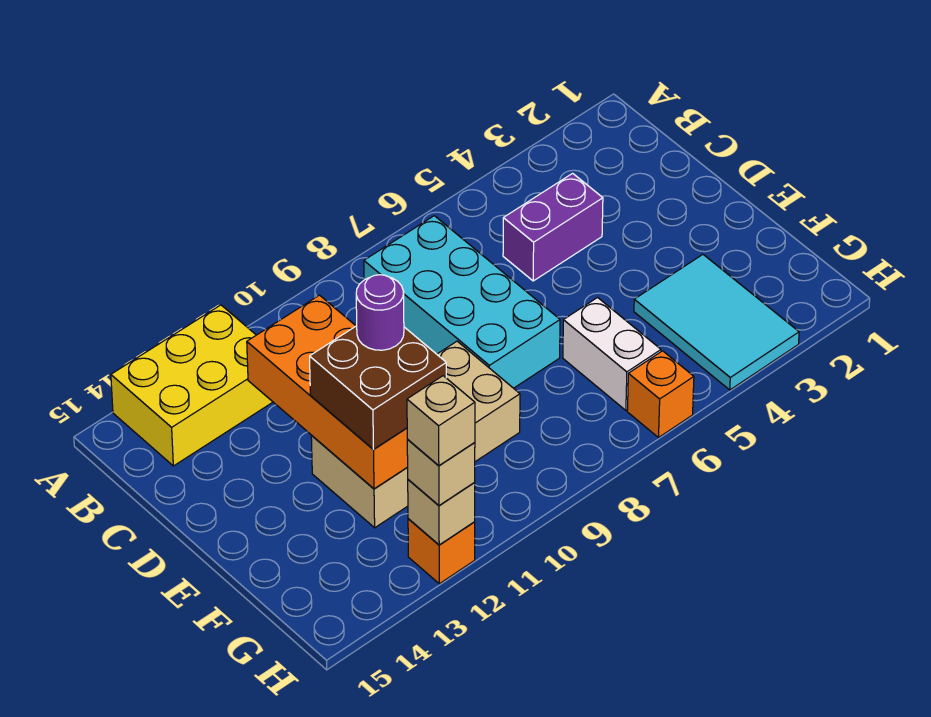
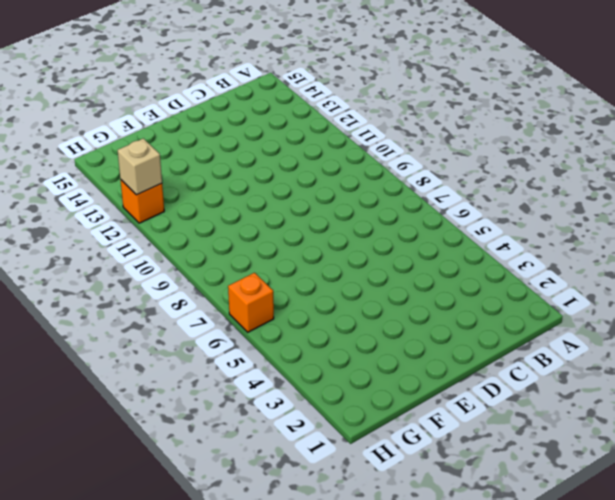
none -> yellow brick A12:B14 level 1
none -> cyan brick B7:E8 level 1
none -> purple brick C4:C5 level 1

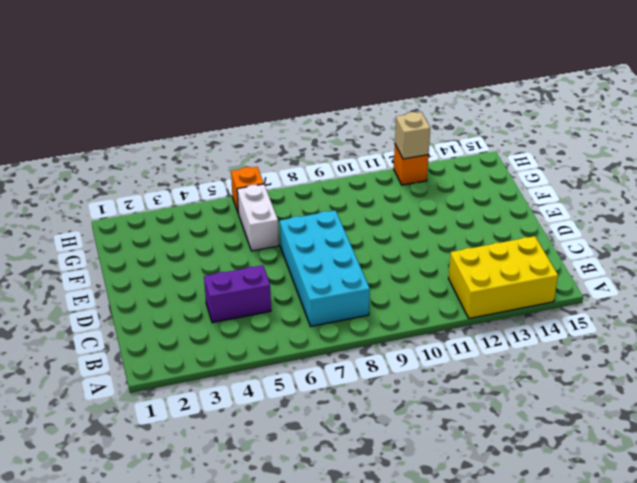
none -> tan brick E9:F12 level 1
none -> cyan tile F3:H4 level 1
none -> orange brick C11:F12 level 2

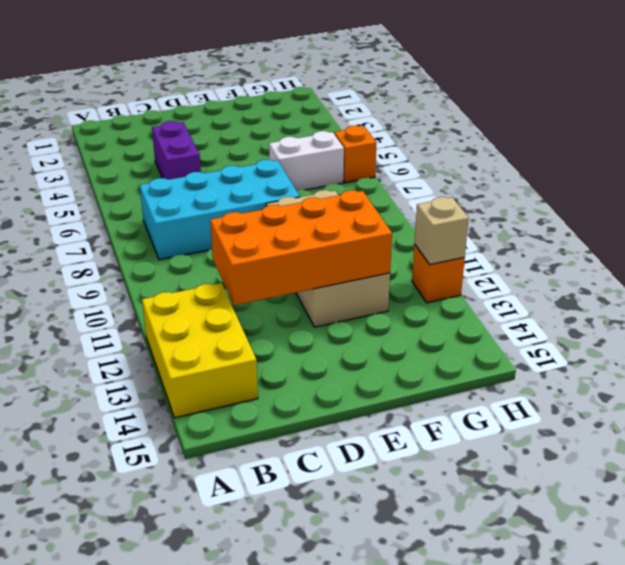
none -> cyan tile F3:H4 level 1
none -> brown brick E11:F12 level 3
none -> tan brick H12 level 3

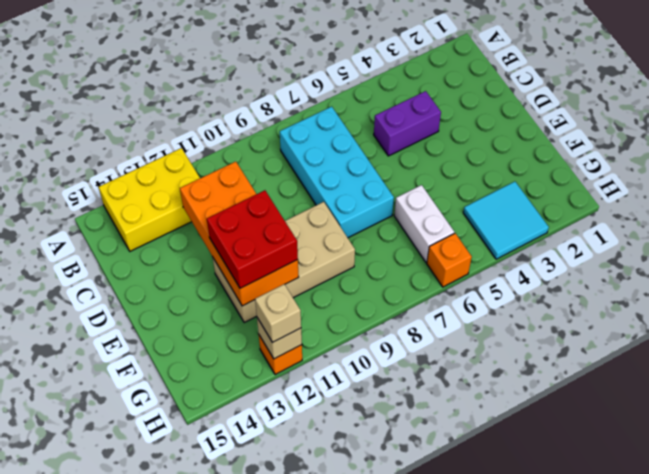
red brick E11:F12 level 3 -> brown brick E11:F12 level 3
cyan tile G3:H4 level 1 -> cyan tile F3:H4 level 1
none -> purple round brick E11 level 4
none -> tan brick H12 level 4

